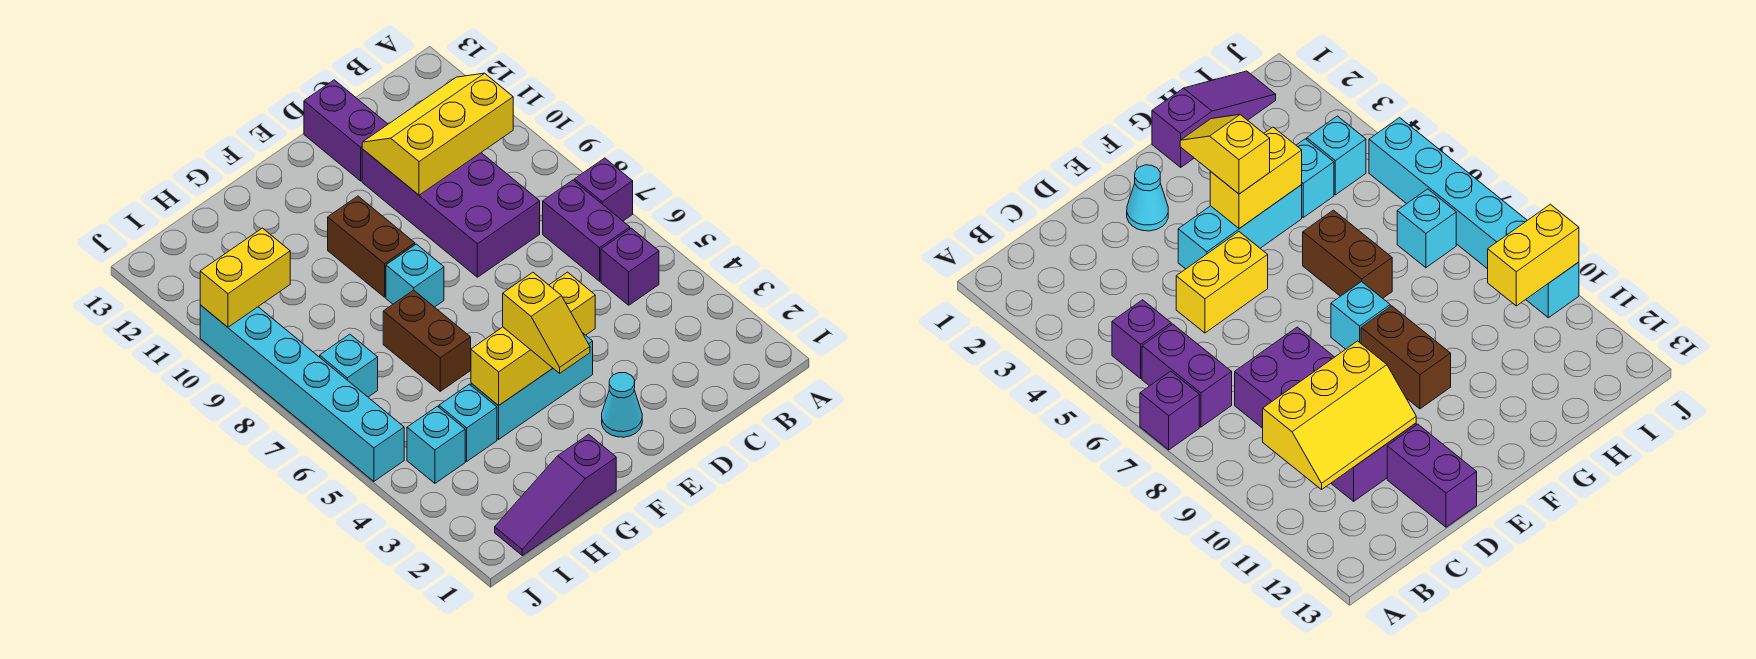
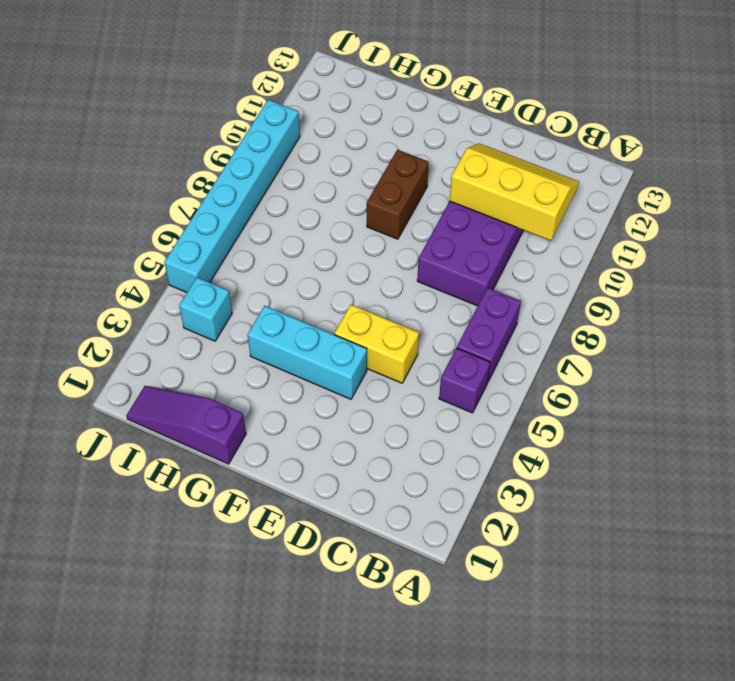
none -> purple brick A7 level 1
none -> purple brick D12:D13 level 1
none -> cyan cone E2 level 1

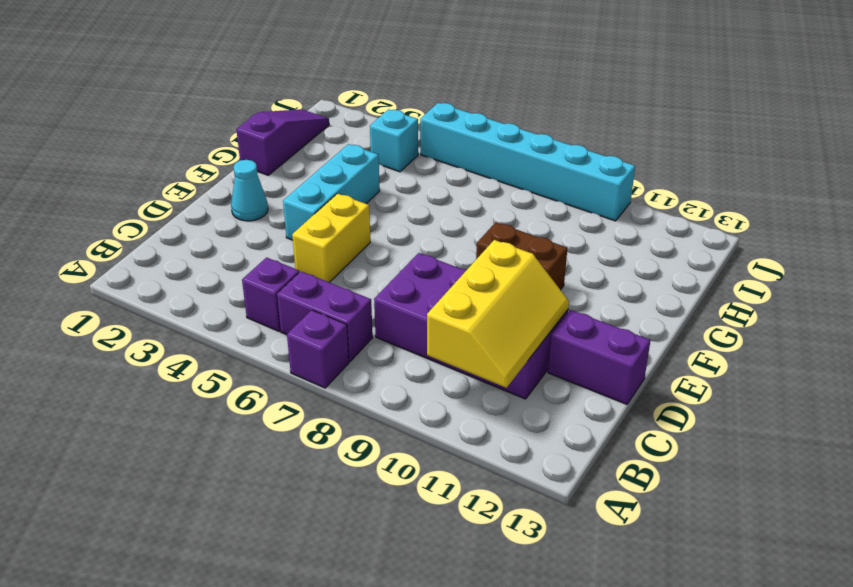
none -> cyan brick F8 level 1
none -> brown brick G6:G7 level 1
none -> cyan brick H4 level 1

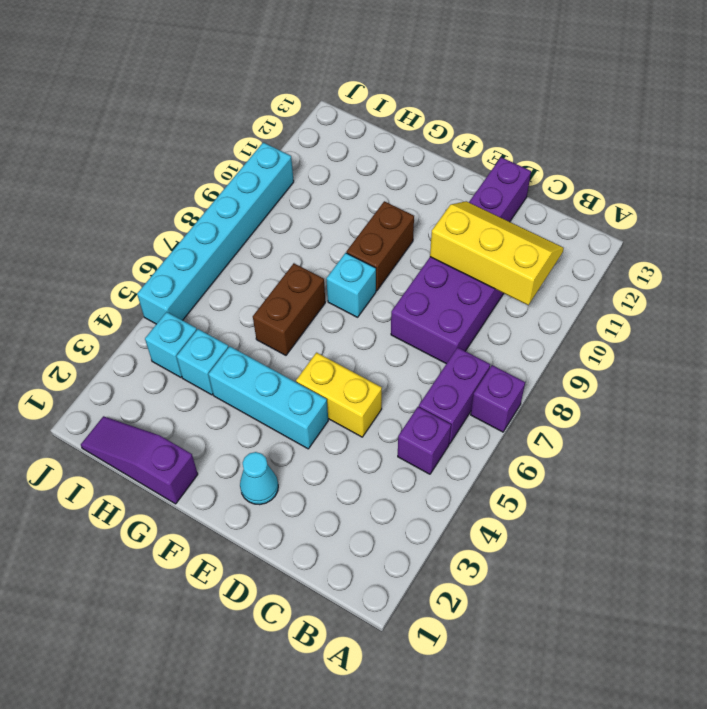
none -> cyan brick I7 level 1
none -> yellow brick F4:G4 level 2
none -> yellow brick I10:J10 level 2

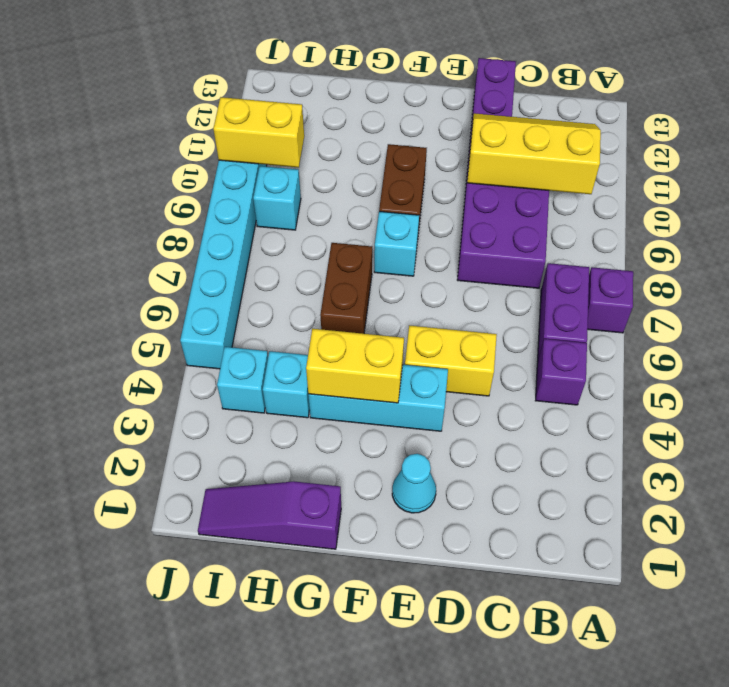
cyan brick I9 level 1 -> cyan brick I7 level 1
none -> yellow slope F3:F4 level 3 top 4

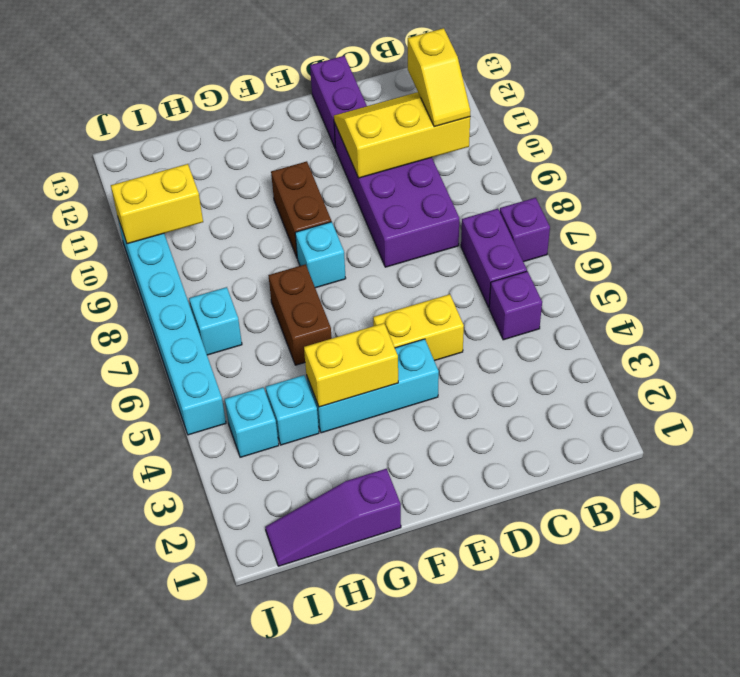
yellow slope B10:B11 level 3 top 11 -> yellow slope F3:F4 level 3 top 4
none -> cyan cone E2 level 1

